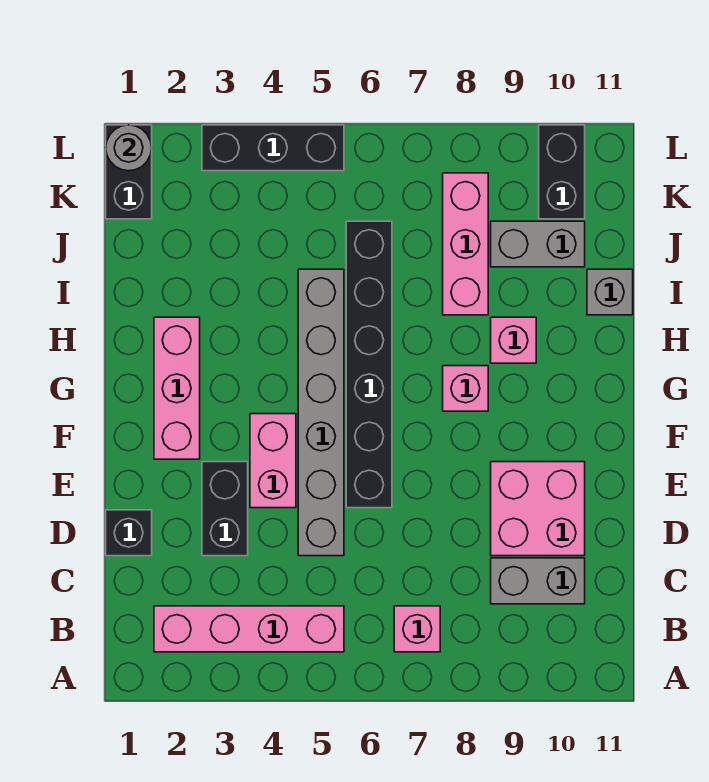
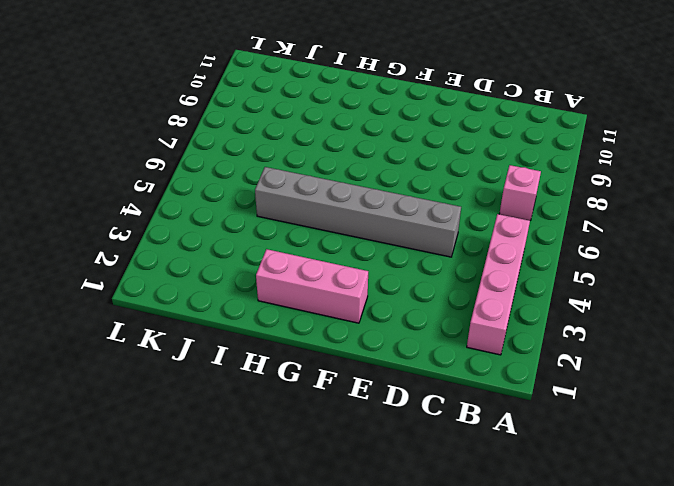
none -> grey brick C9:C10 level 1
none -> black brick D1 level 1
none -> black brick D3:E3 level 1

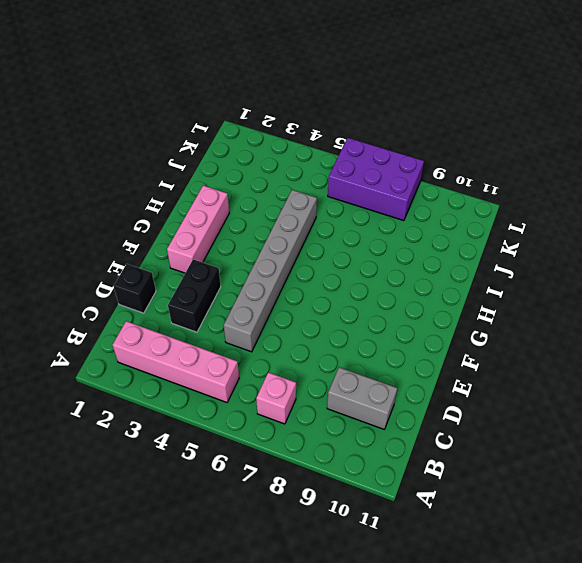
purple brick K6:L8 level 1 -> pink brick I8:K8 level 1
none -> pink brick D9:E10 level 1
none -> pink brick E4:F4 level 1
none -> black brick E6:J6 level 1

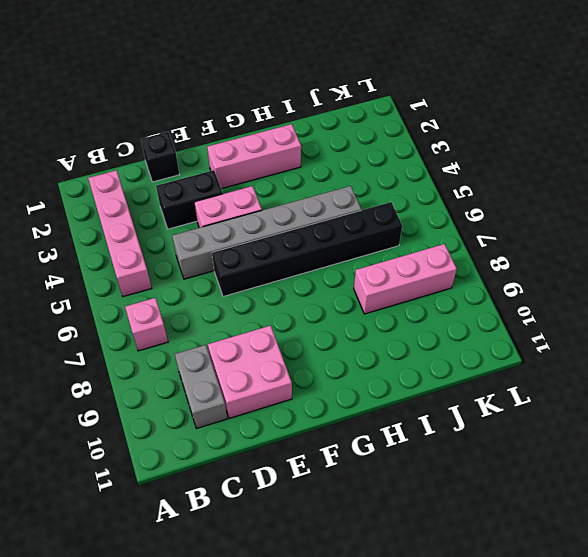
none -> pink brick G8 level 1
none -> pink brick H9 level 1
none -> grey brick I11 level 1

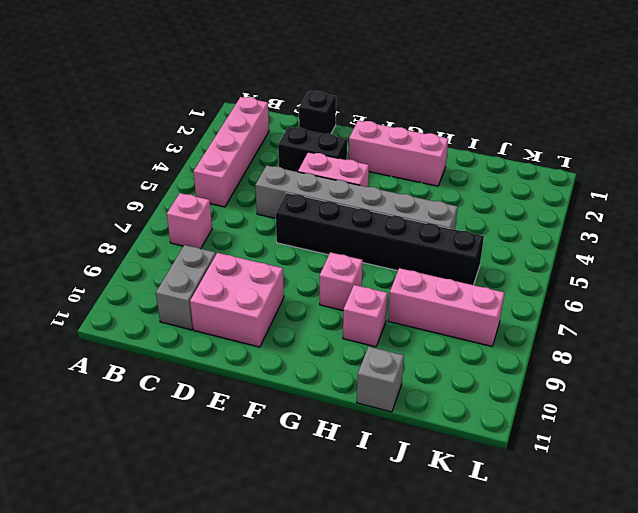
none -> grey brick J9:J10 level 1
none -> black brick K1:L1 level 1
none -> black brick K10:L10 level 1

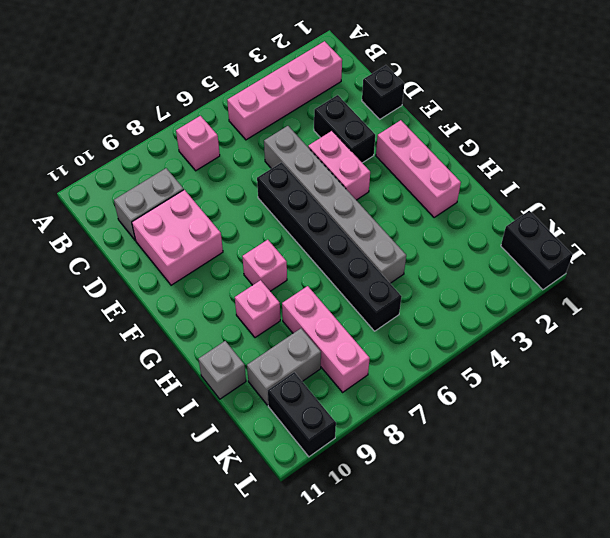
none -> black brick L3:L5 level 1
none -> grey round brick L1 level 2

